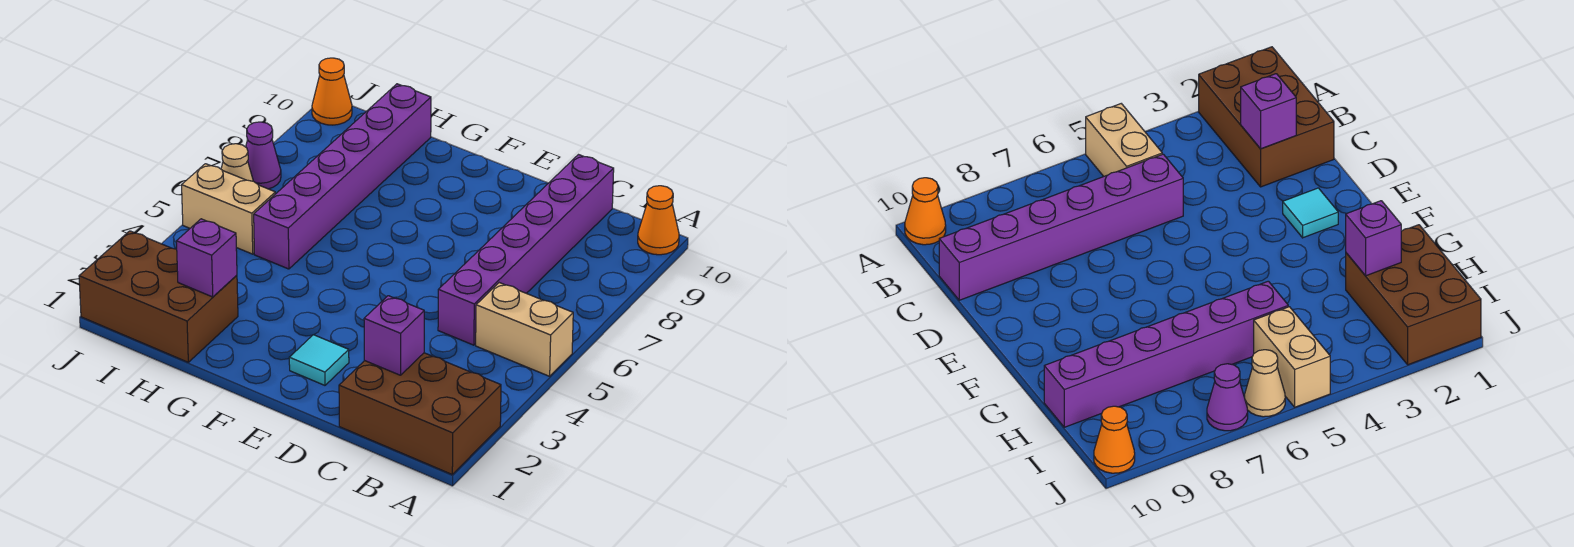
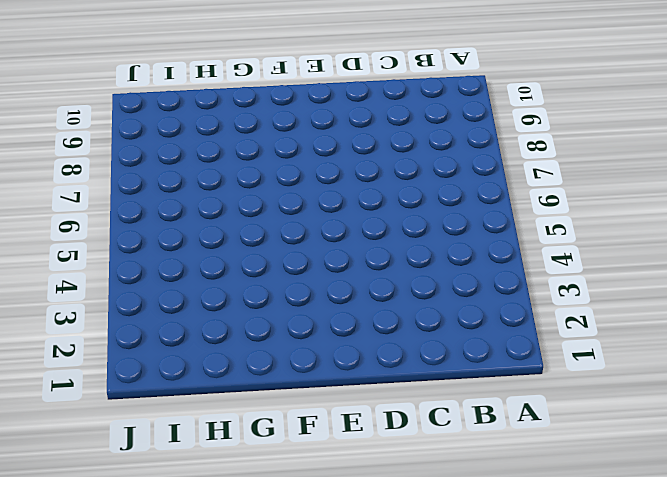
none -> brown brick A1:C2 level 1
none -> tan brick A5:B5 level 1
none -> orange cone A10 level 1

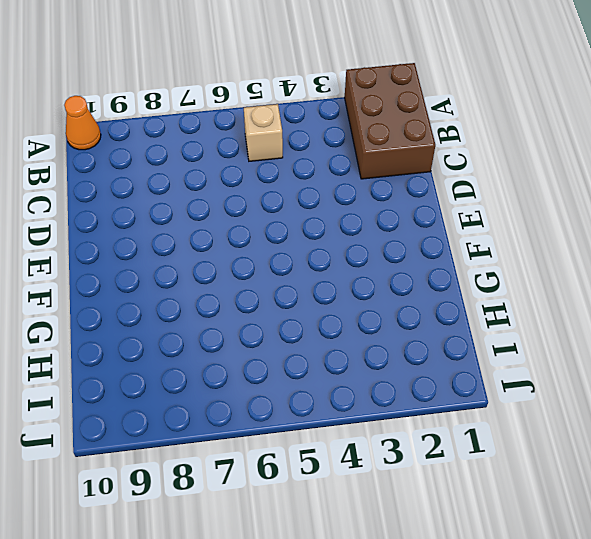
tan brick B5 level 1 -> tan brick A5:B5 level 1
none -> purple brick C5:C10 level 1
none -> cyan tile E2 level 1
none -> brown brick H1:J2 level 1

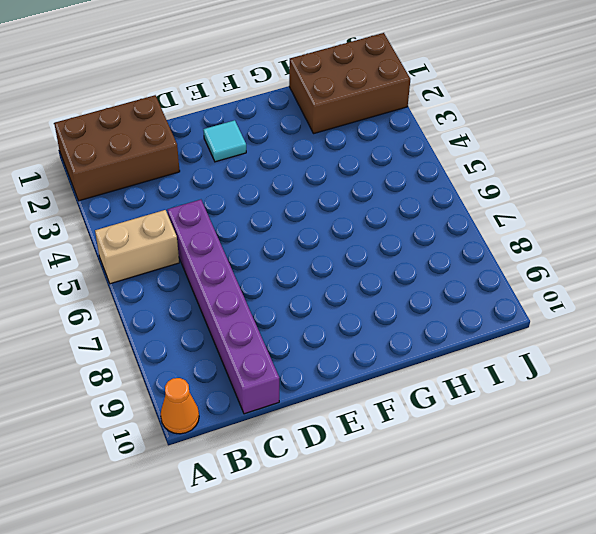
none -> purple brick H5:H10 level 1
none -> tan brick I5:J5 level 1
none -> tan cone J6 level 1

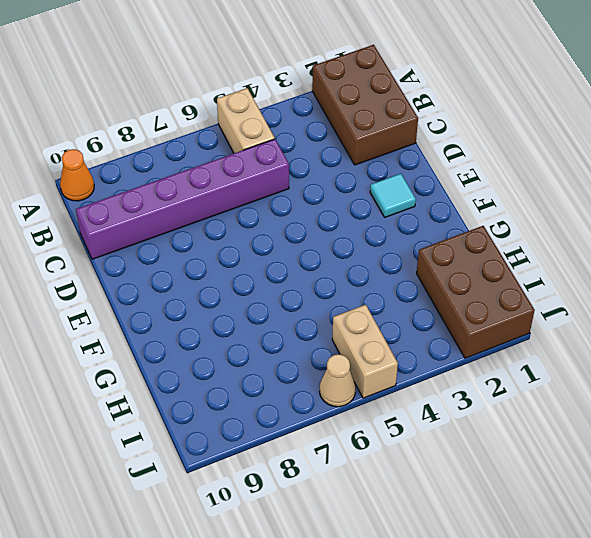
none -> purple brick H5:H10 level 1
none -> purple cone J7 level 1
none -> orange cone J10 level 1

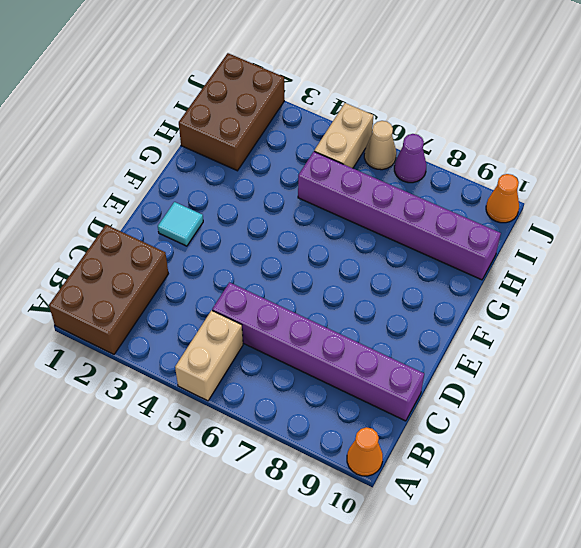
none -> purple brick C2 level 2
none -> purple brick H2 level 2

